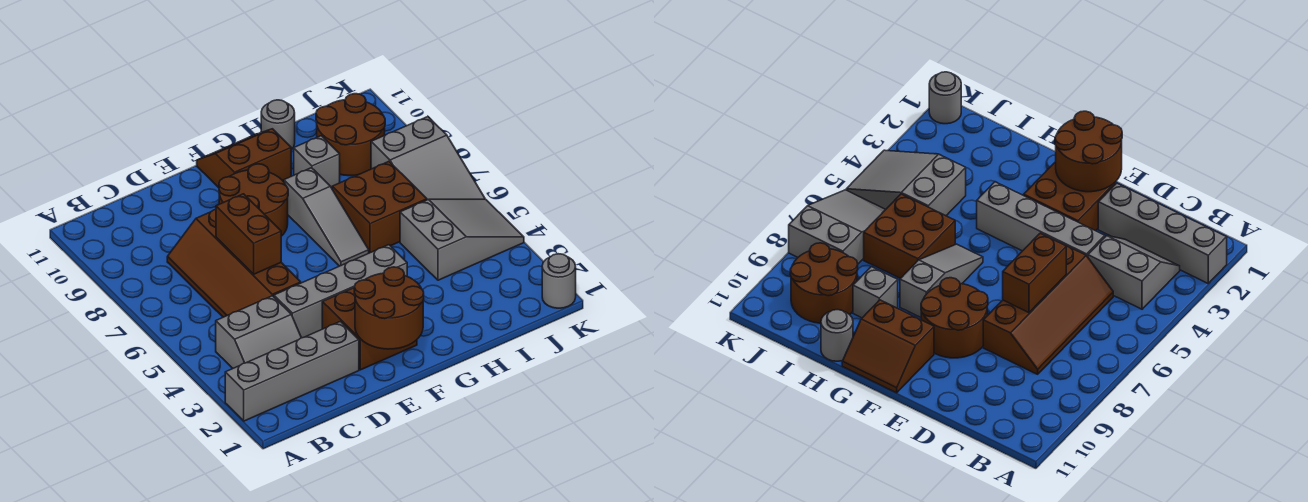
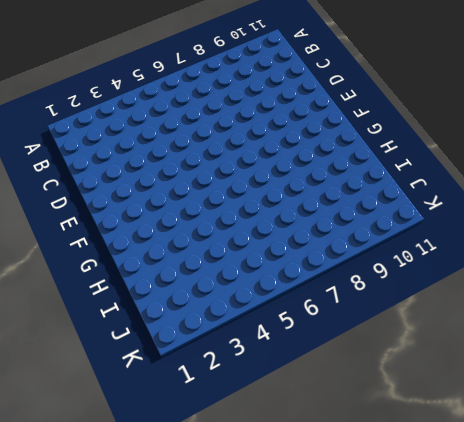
none -> grey brick A2:D2 level 1
none -> grey slope B3:C4 level 1 top 4
none -> brown slope C5:D8 level 1 top D

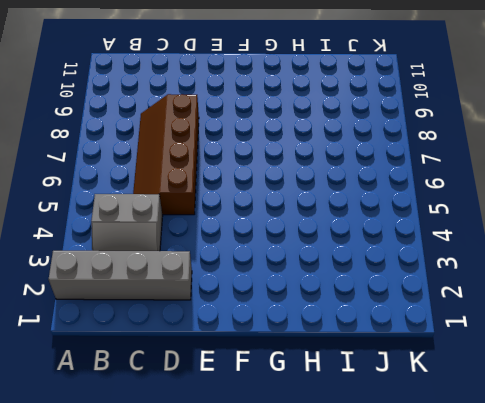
none -> grey brick D4:G4 level 1
none -> brown brick E2:F3 level 1
none -> brown round brick E8:F9 level 1

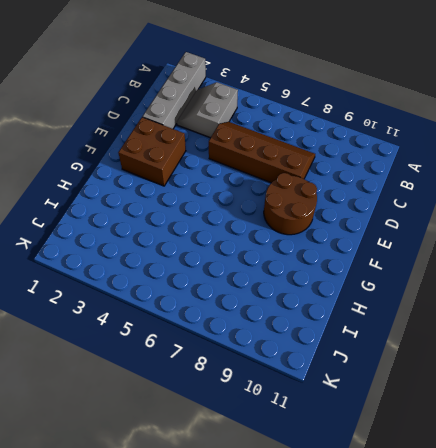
none -> grey brick D4:G4 level 1
none -> brown slope F10:G11 level 1 top 10
none -> grey slope G6:G8 level 1 top 8

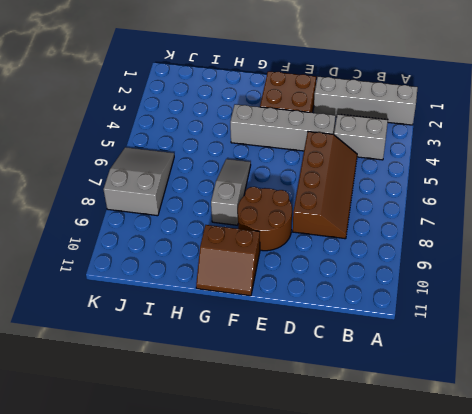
none -> brown brick H6:I7 level 1
none -> grey brick H9 level 1
none -> grey round brick H11 level 1

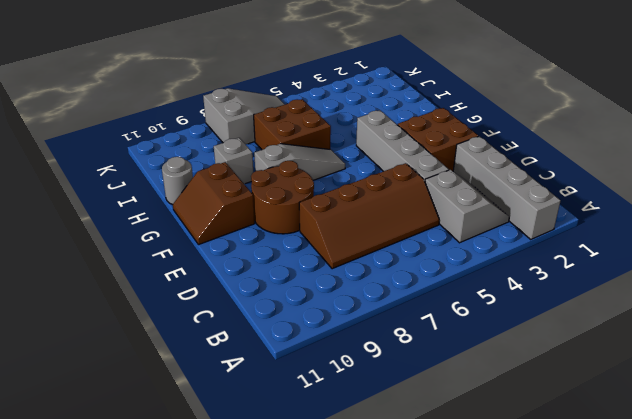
none -> grey slope I4:K5 level 1 top I
none -> brown round brick I9:J10 level 1
none -> grey round brick K1 level 1

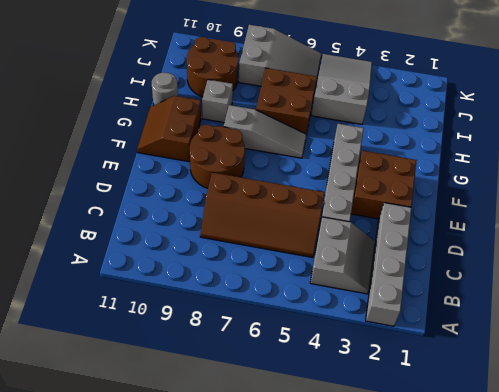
none -> grey round brick K1 level 1
none -> brown brick D6:D7 level 2
none -> brown round brick E1:F2 level 2

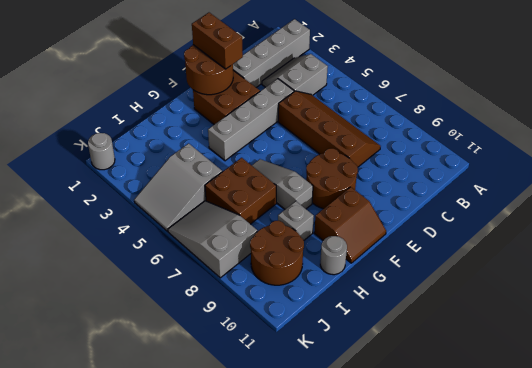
brown brick E1:E2 level 3 -> brown brick D6:D7 level 2

